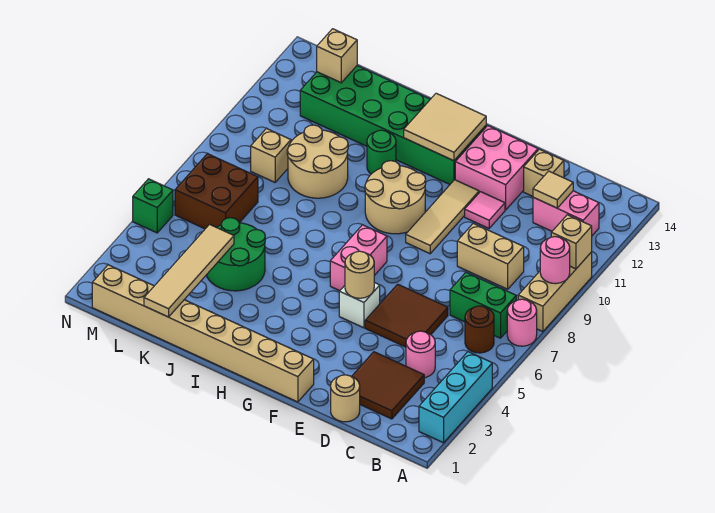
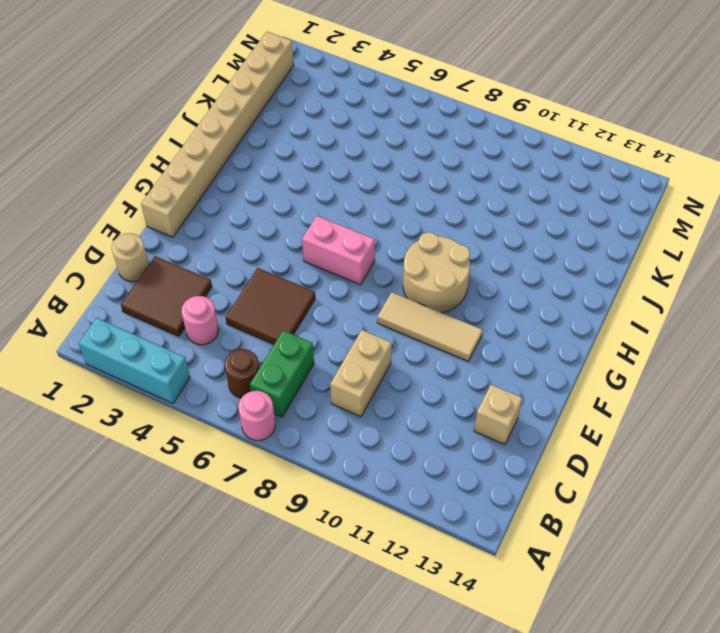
none -> tan brick A8:A10 level 1
none -> pink brick B12:C12 level 1
none -> pink tile E11 level 1
none -> pink brick E12:F13 level 1

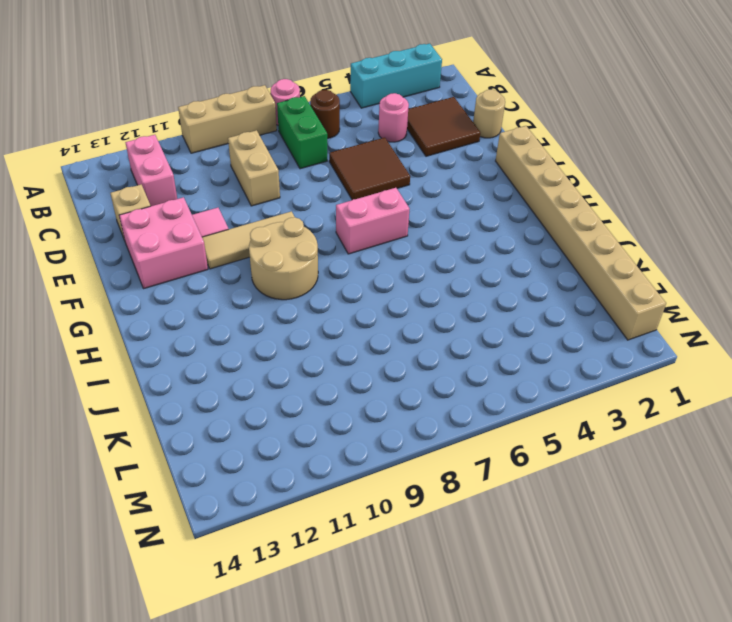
none -> white brick F5 level 1
none -> green brick G12:L13 level 1
none -> green round brick I11 level 1
none -> green round brick J4:K5 level 1

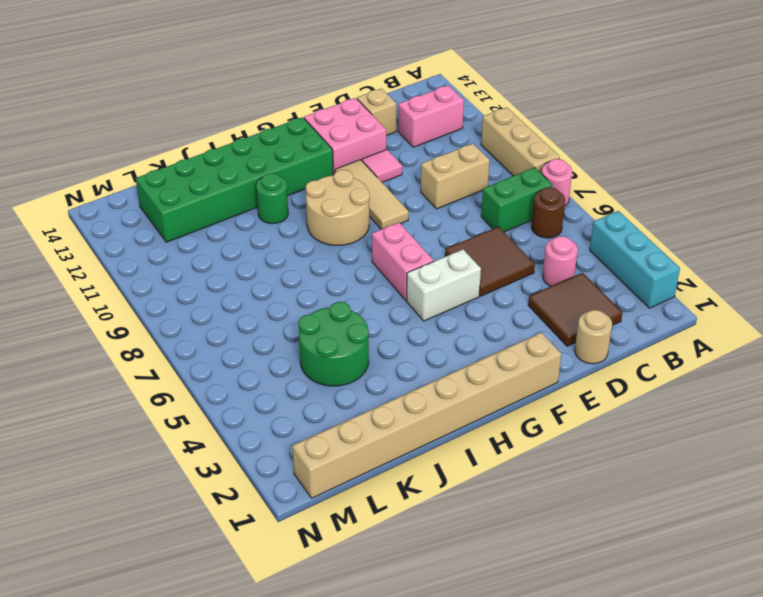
white brick F5:G5 level 1 -> white brick F5 level 1
none -> tan round brick J9:K10 level 1
none -> brown brick L6:M7 level 1
none -> tan brick L9 level 1
none -> green brick N5 level 1

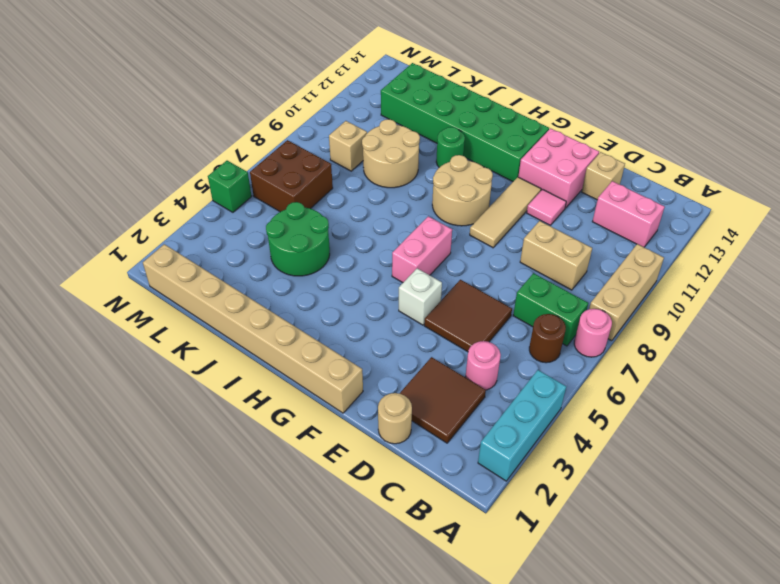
none -> pink round brick A9 level 2
none -> tan brick A10 level 2
none -> tan tile C12 level 2
none -> tan round brick F5 level 2

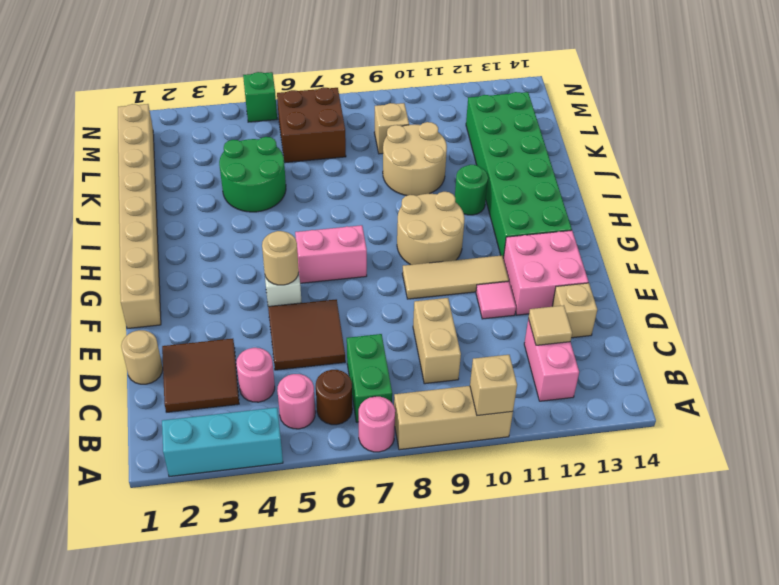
pink round brick B5 level 1 -> pink round brick A9 level 2
none -> tan tile G12:H13 level 2
none -> tan tile K1:K4 level 2
none -> tan brick L13 level 2

